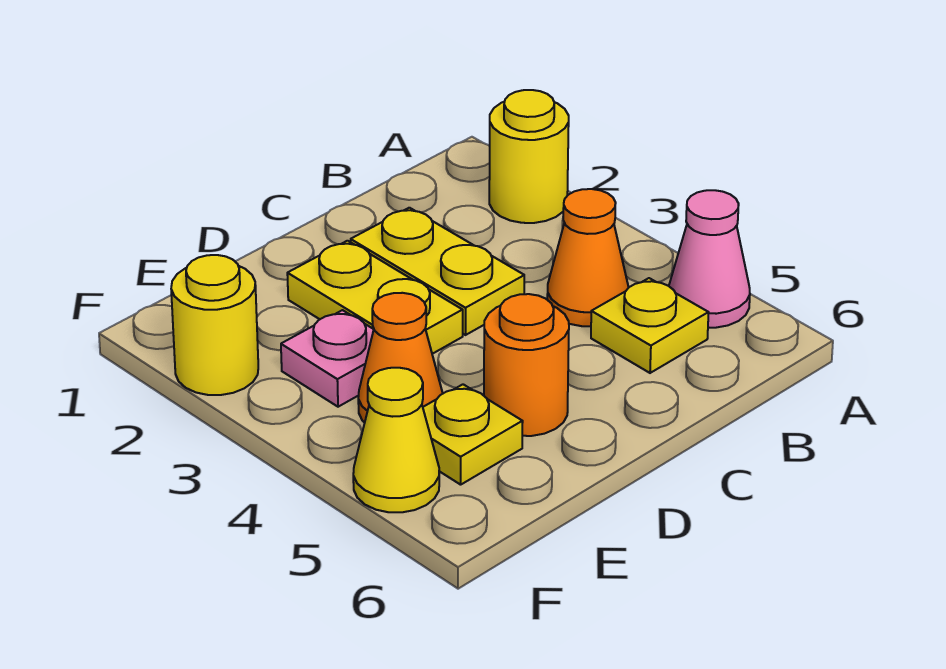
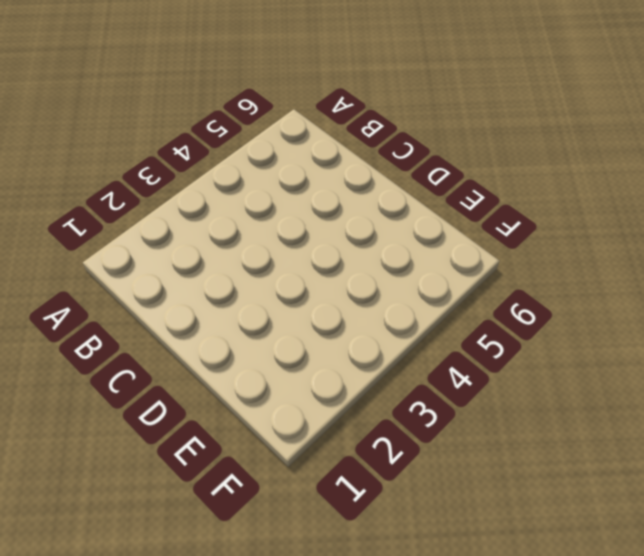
none -> yellow round brick A2 level 1
none -> pink cone A5 level 1
none -> orange cone B4 level 1

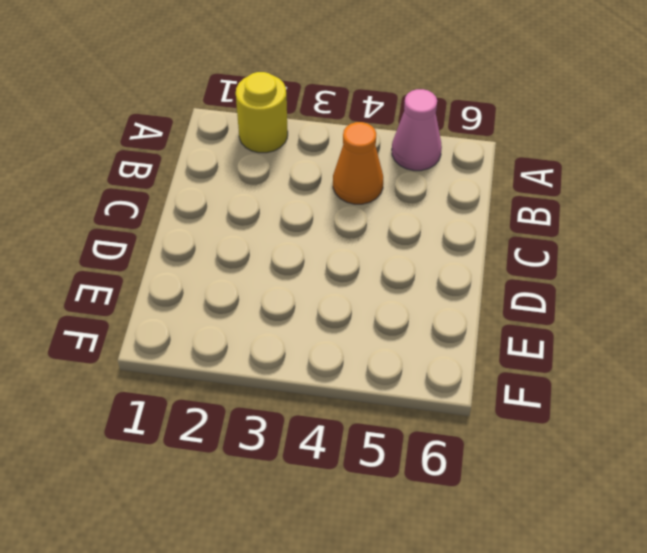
none -> yellow plate B5 level 1
none -> yellow plate C2:C3 level 1
none -> yellow plate D2:D3 level 1

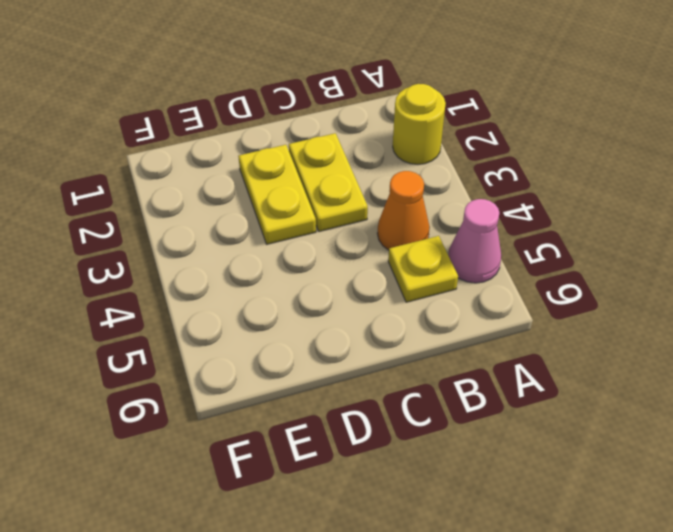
none -> orange round brick D5 level 1
none -> pink plate E3 level 1
none -> orange cone E4 level 1

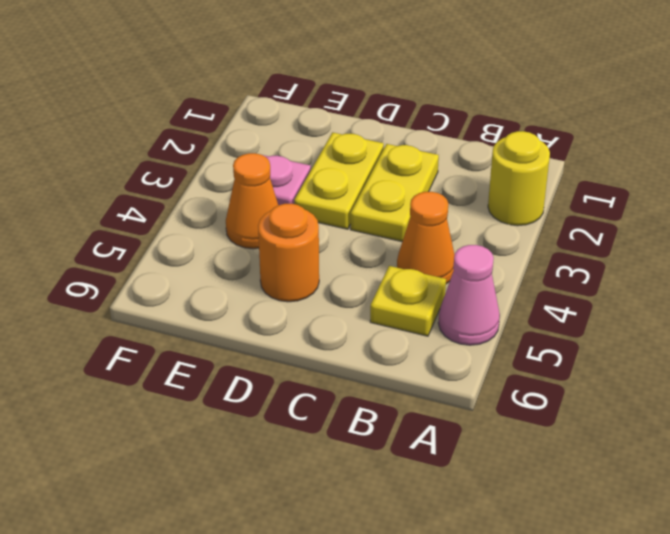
none -> yellow plate E5 level 1
none -> yellow round brick F2 level 1
none -> yellow cone F5 level 1

